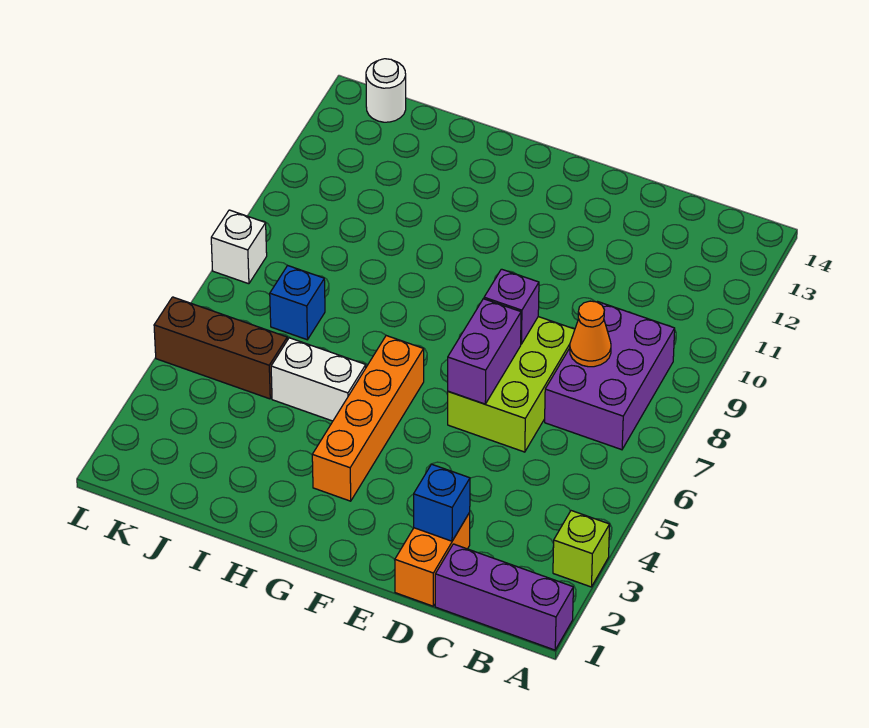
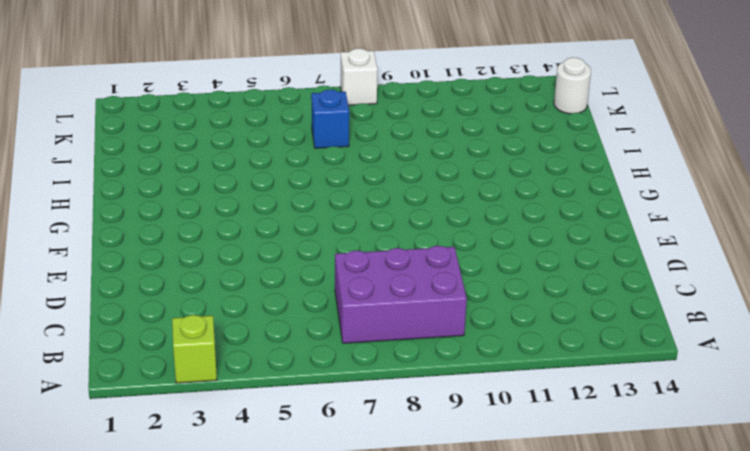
none -> purple brick A1:C1 level 1
none -> orange brick D1:D2 level 1
none -> lime brick D6:E8 level 1

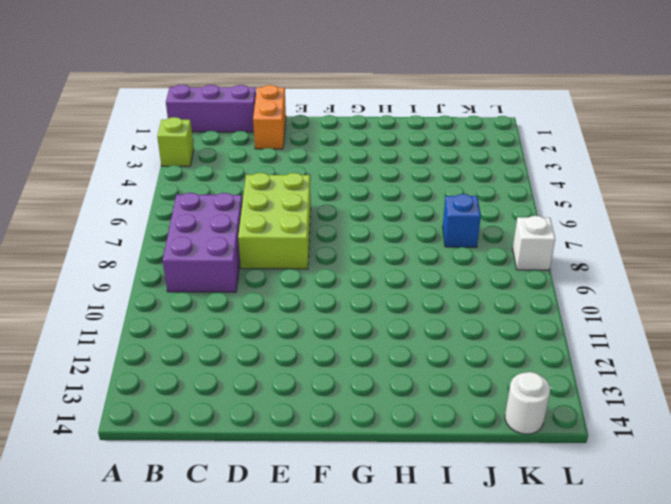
none -> orange brick G3:G6 level 1
none -> white brick H5:I5 level 1
none -> brown brick J5:L5 level 1

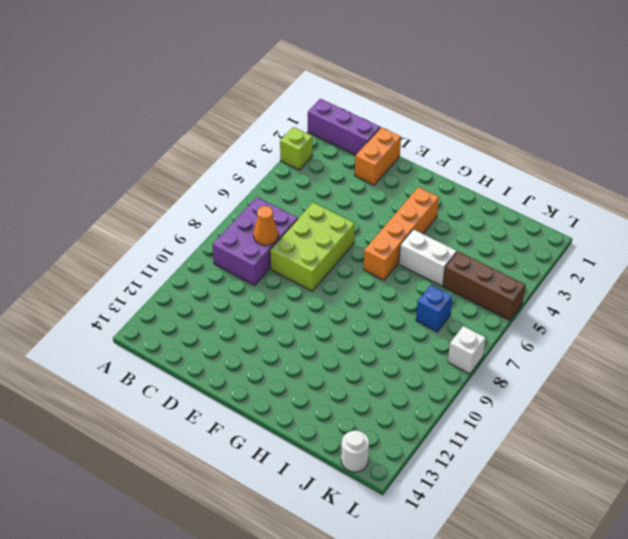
none -> blue brick D2 level 2
none -> purple brick E6:E7 level 2
none -> purple brick E8 level 2

